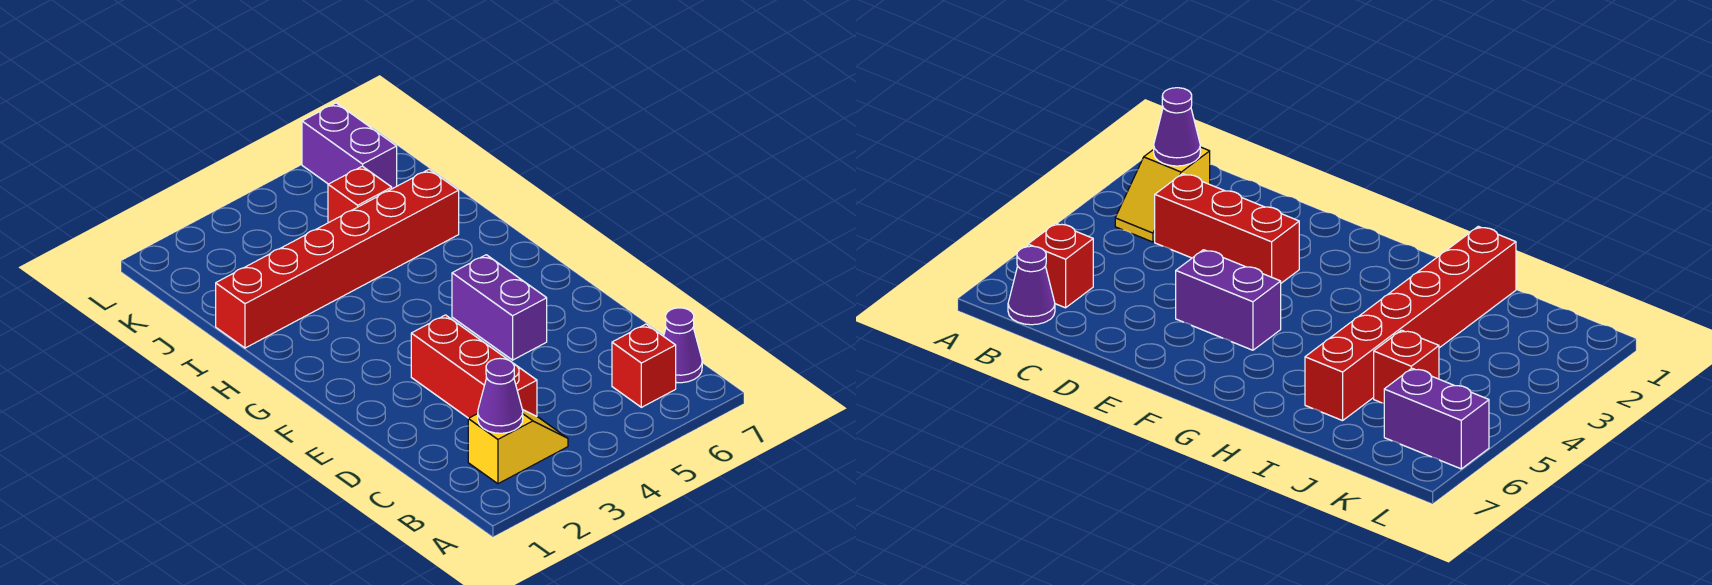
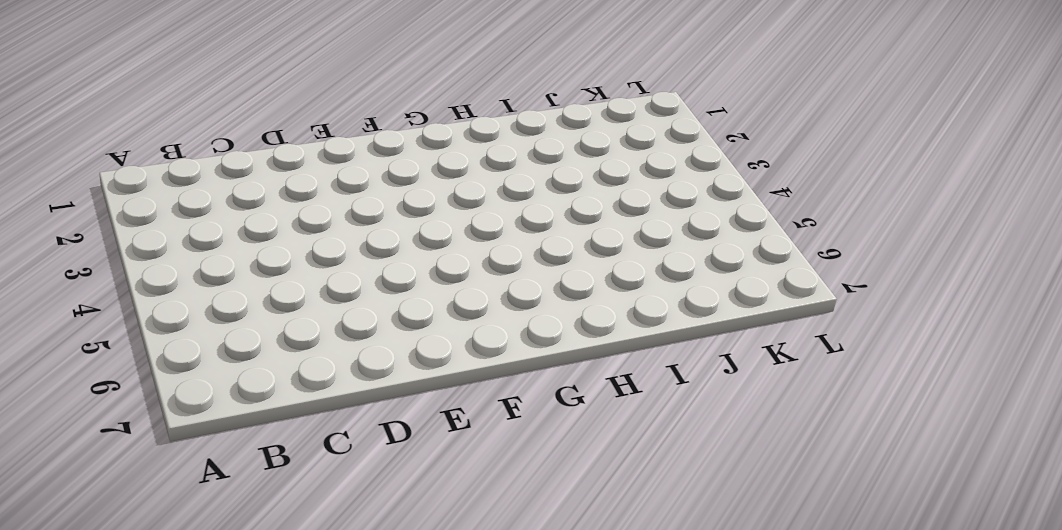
none -> yellow slope B2:B3 level 1 top 2
none -> red brick B6 level 1

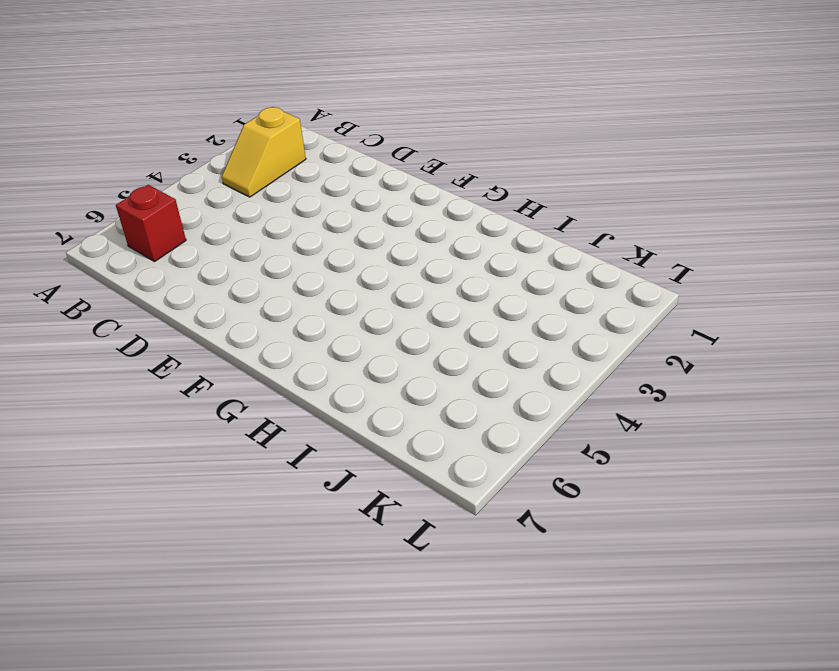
none -> purple cone B7 level 1
none -> red brick C3:E3 level 1

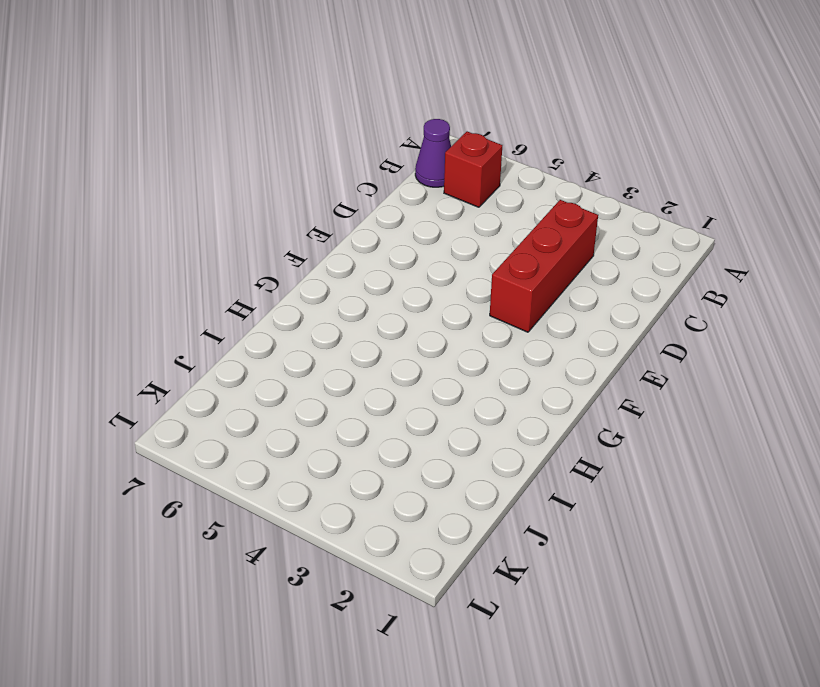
none -> yellow slope B2:B3 level 1 top 2
none -> purple brick E5:F5 level 1

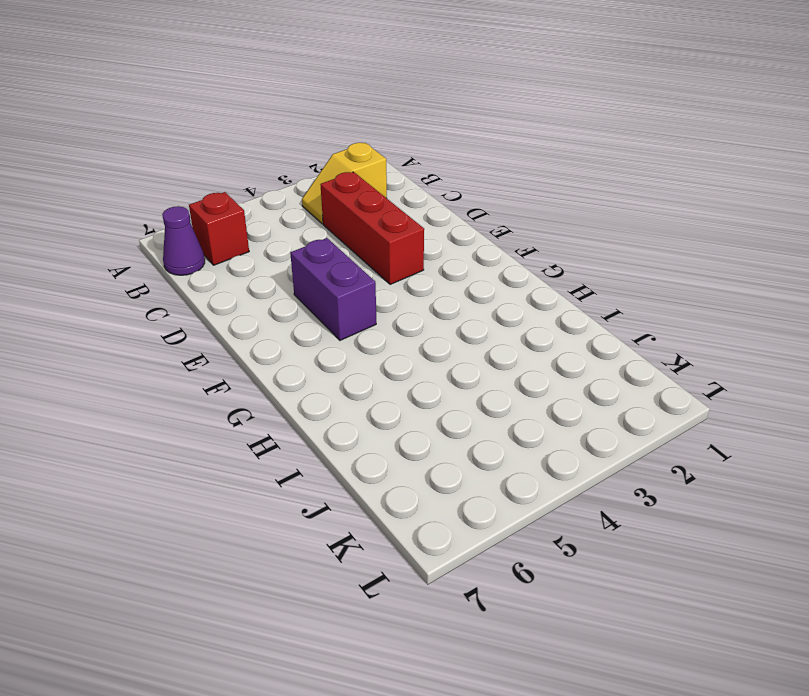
none -> red brick I1:I6 level 1
none -> red brick J5 level 1

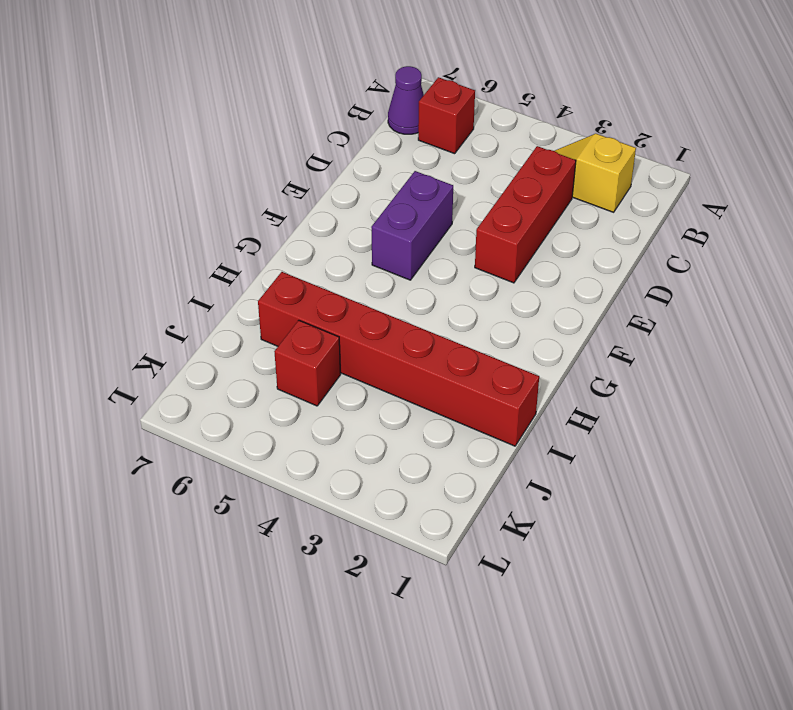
none -> purple brick K6:L6 level 1
none -> purple cone B2 level 2

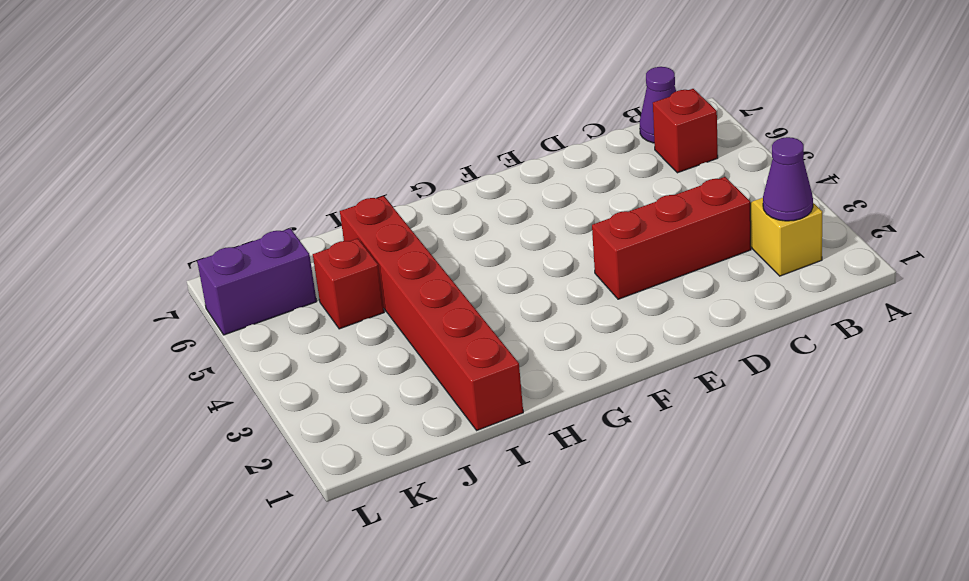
none -> purple brick E5:F5 level 1

